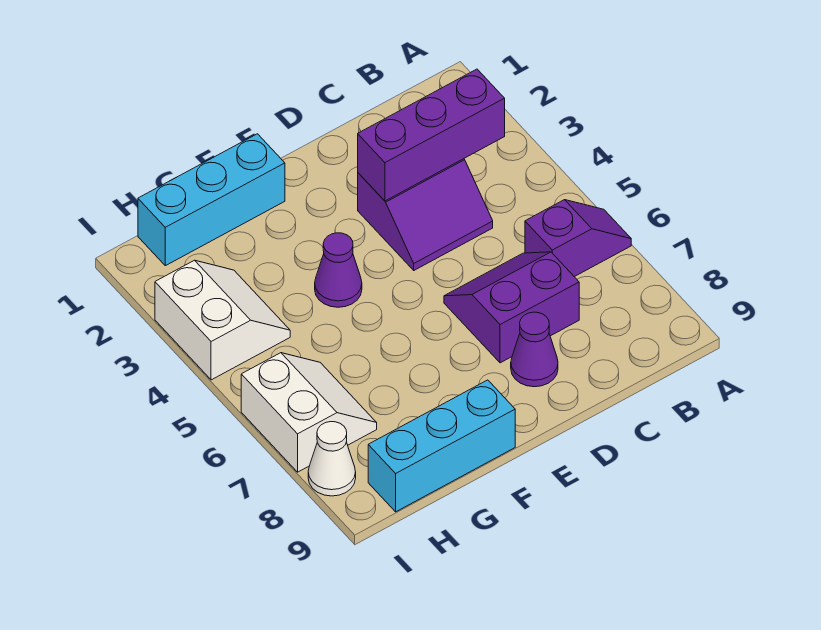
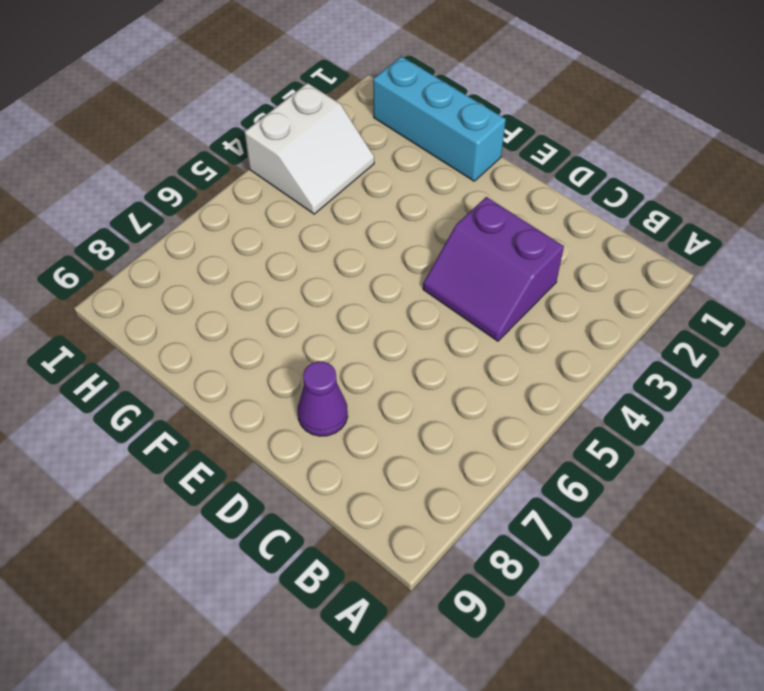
none -> purple slope A6:B6 level 1 top B
none -> purple slope C6:D7 level 1 top 7

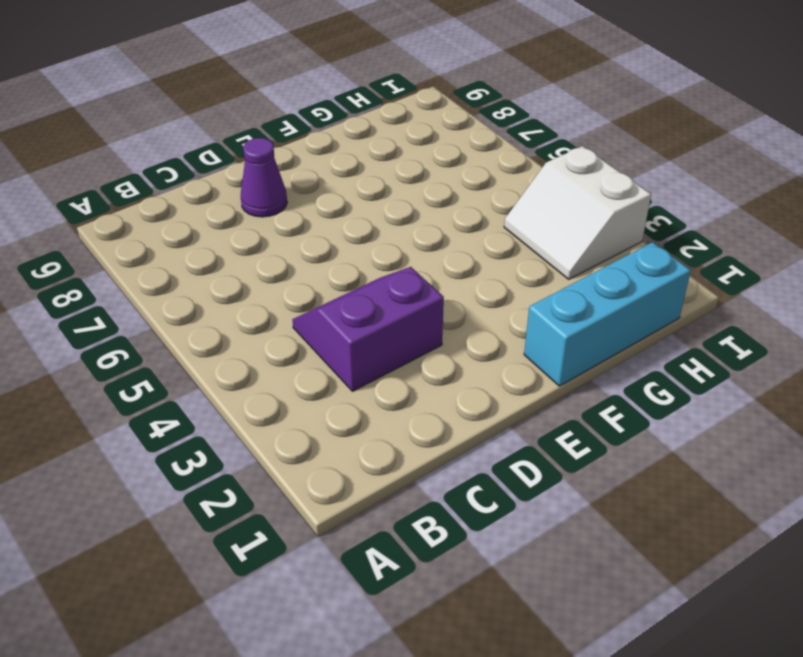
none -> purple slope A6:B6 level 1 top B
none -> purple slope C6:D7 level 1 top 7

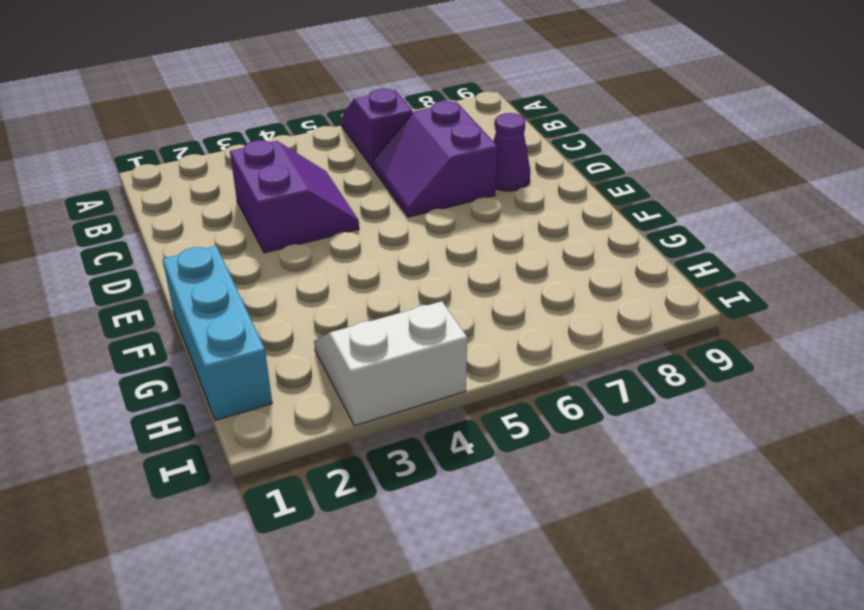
none -> purple cone F4 level 1
none -> cyan brick F9:H9 level 1

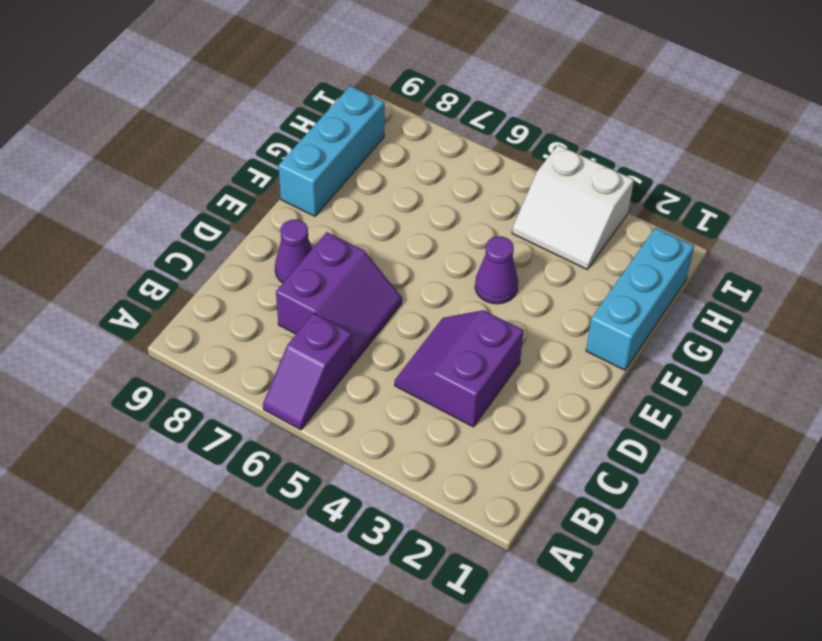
none -> white slope H6:I7 level 1 top I
none -> white cone I8 level 1

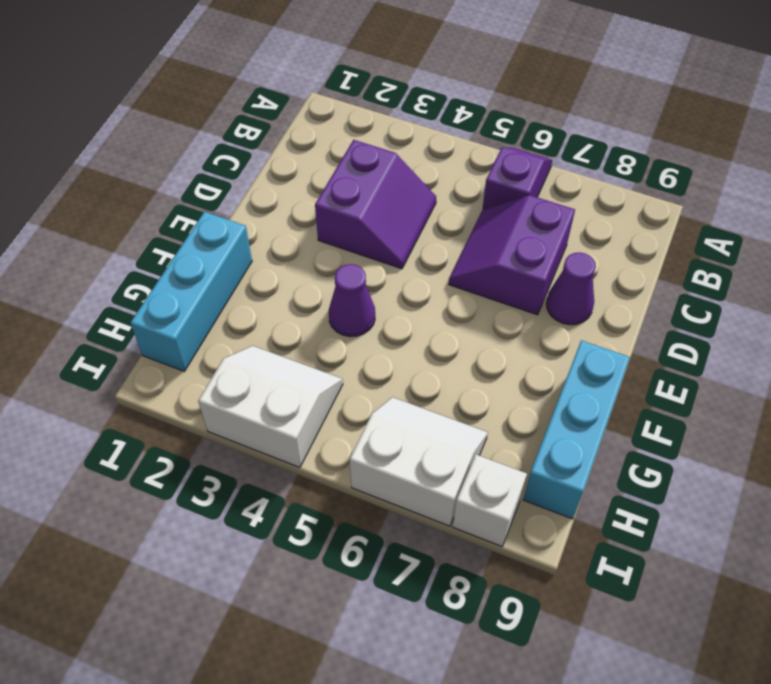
white brick I8 level 1 -> white cone I8 level 1
none -> purple brick B3:D3 level 2

